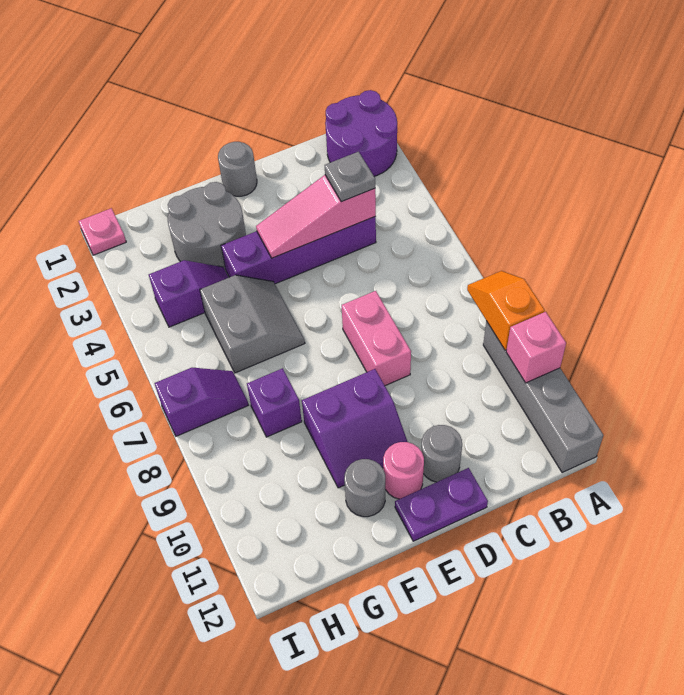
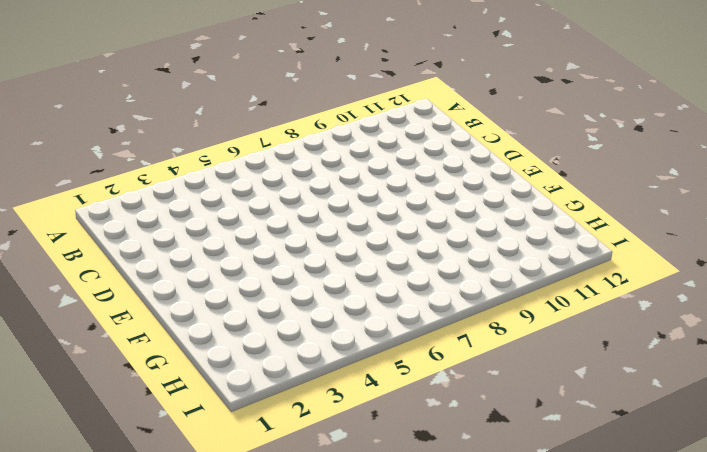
none -> purple round brick A1:B2 level 1
none -> grey brick A9:A12 level 1
none -> purple brick C4:F4 level 1

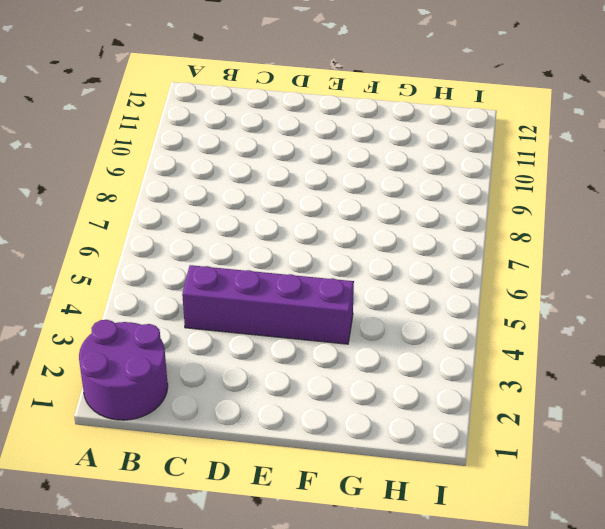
none -> grey brick A9:A12 level 1
none -> pink brick D7:D8 level 1
none -> grey round brick D11 level 1

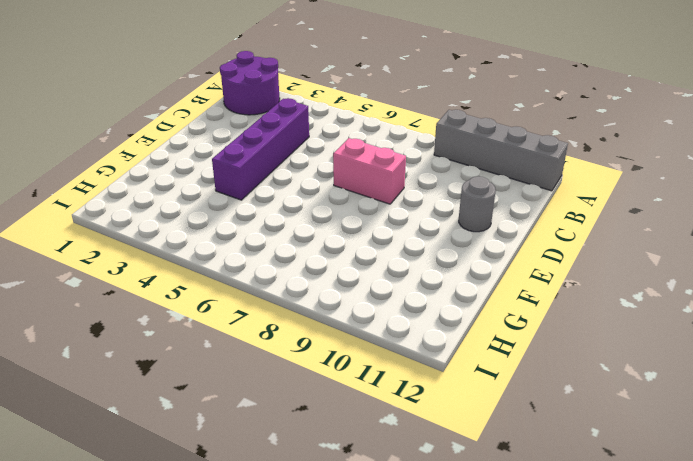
none -> purple plate D12:E12 level 1
none -> grey round brick E1 level 1
none -> purple slope E9:F10 level 1 top 9

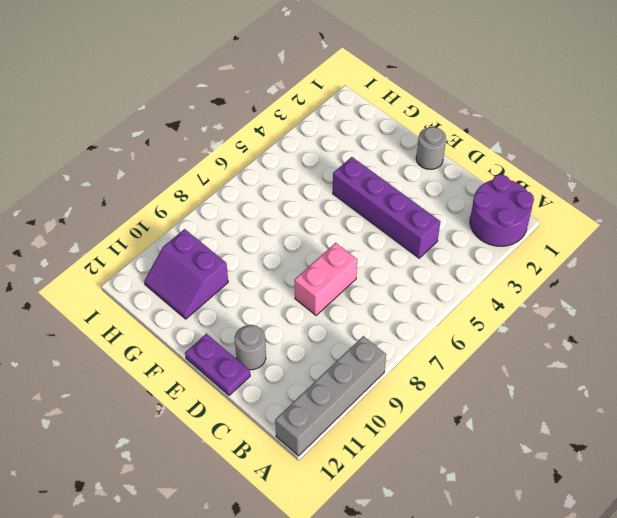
purple slope G10:H11 level 1 top 10 -> purple slope E9:F10 level 1 top 9
none -> pink round brick E11 level 1
none -> grey round brick F2:G3 level 1
none -> grey slope F5:G6 level 1 top G

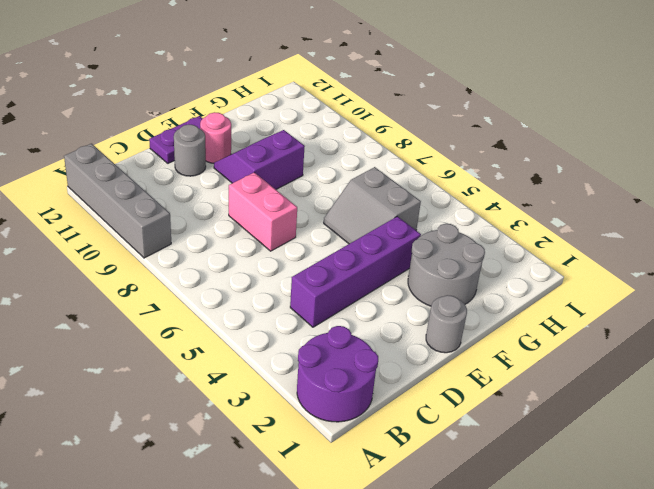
none -> grey round brick F11 level 1
none -> purple slope G4:H4 level 1 top H
none -> purple brick G8 level 1

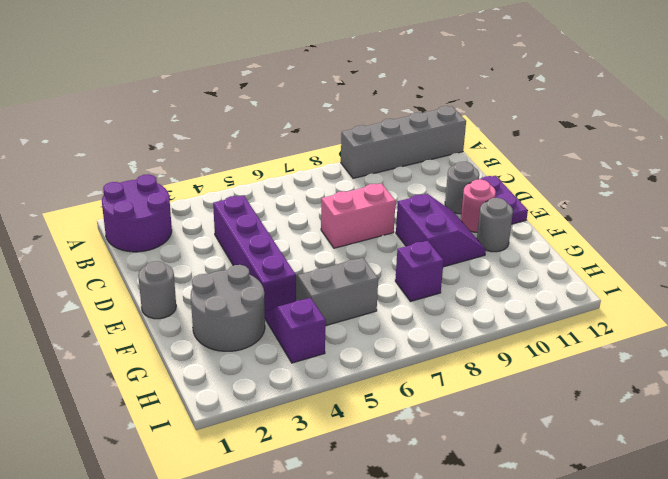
none -> purple slope H7:I7 level 1 top I
none -> pink plate I1 level 1
none -> orange slope A8:A9 level 2 top 9

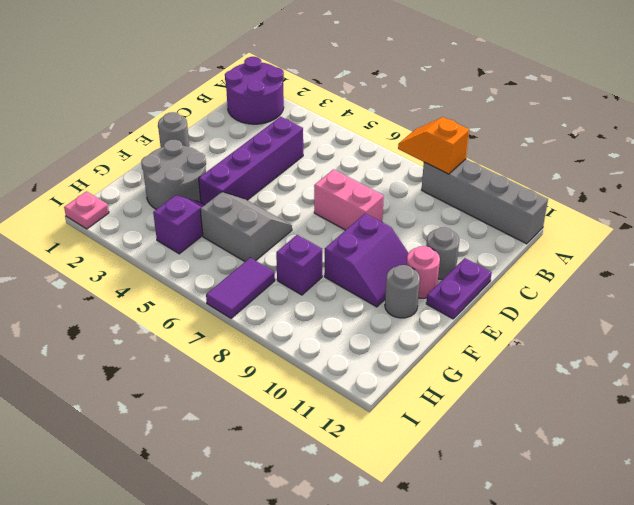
purple tile H7:I7 level 1 -> purple slope H7:I7 level 1 top I
none -> pink brick A10 level 2
none -> pink slope C4:E4 level 2 top C
none -> grey plate C4 level 3

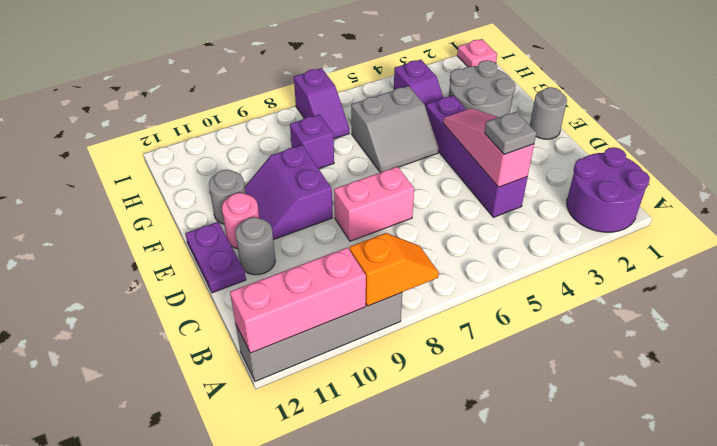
pink brick A10:A12 level 2 -> pink brick A10 level 2

